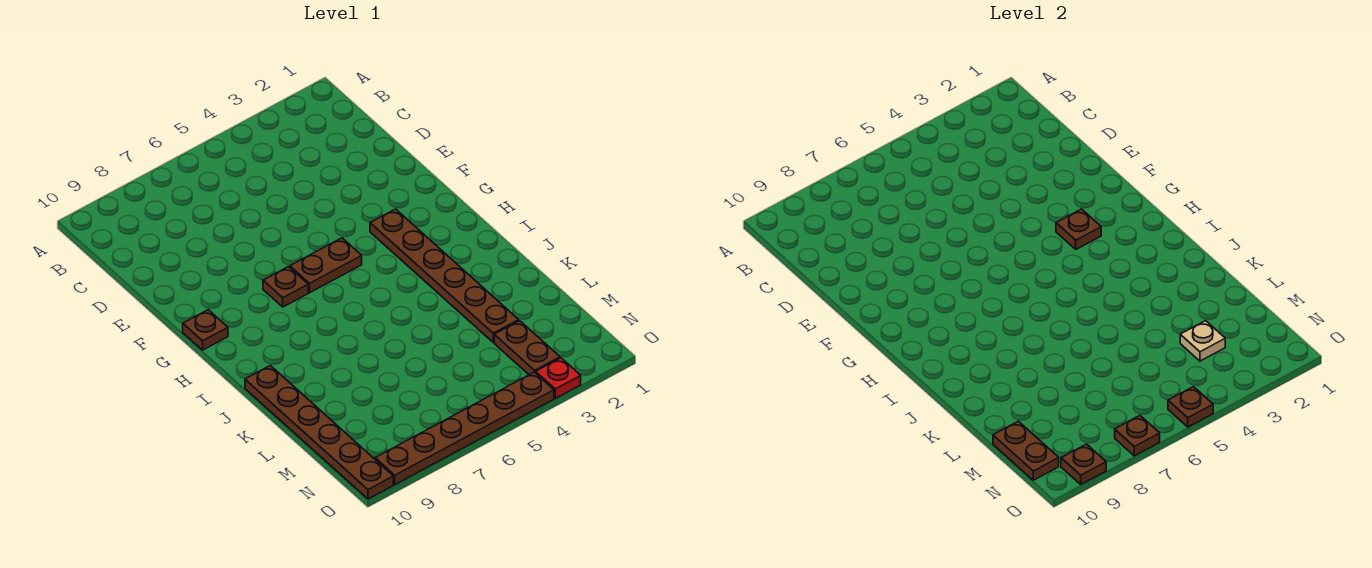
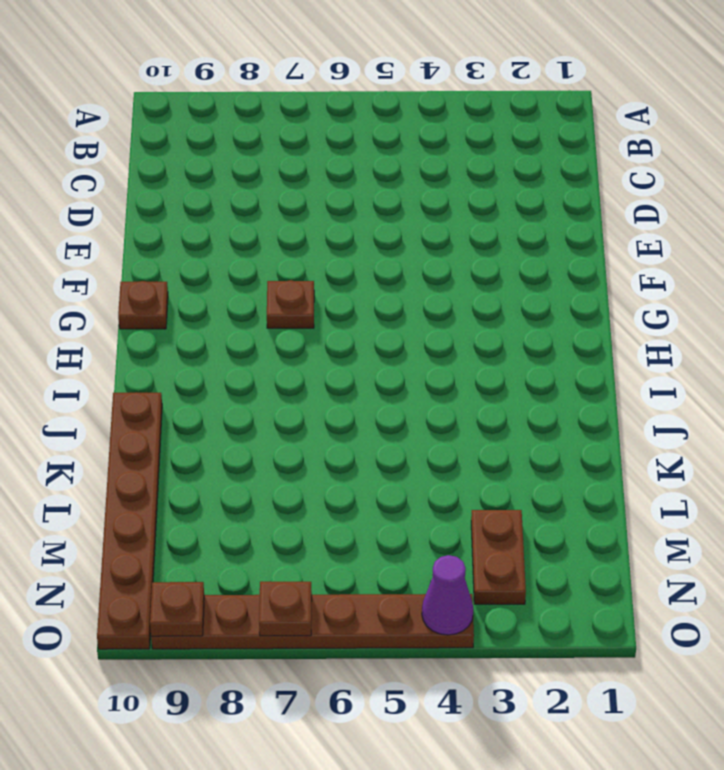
purple cone O4 level 2 -> none
none -> brown plate G3:L3 level 1
none -> brown plate G5:G6 level 1
none -> red plate O3 level 1

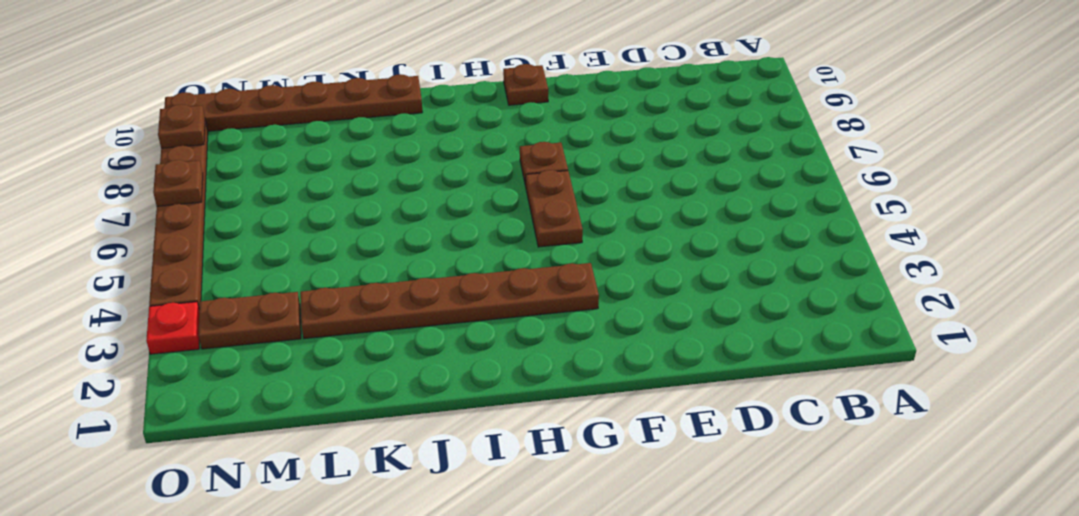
none -> brown plate G3 level 2
none -> tan plate M3 level 2
none -> brown plate M10:N10 level 2

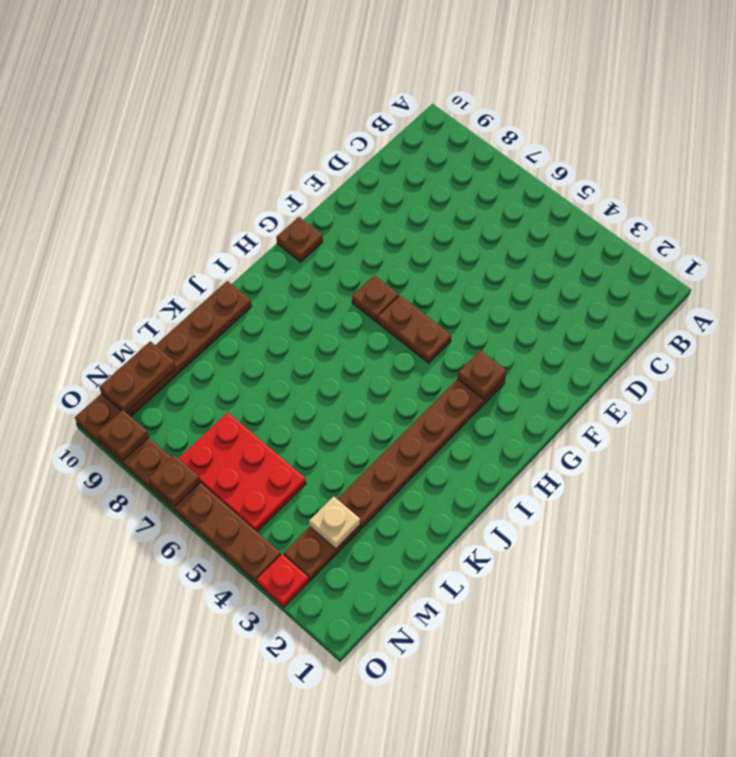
red plate M5:N7 level 1 -> none
none -> brown plate O5 level 2

